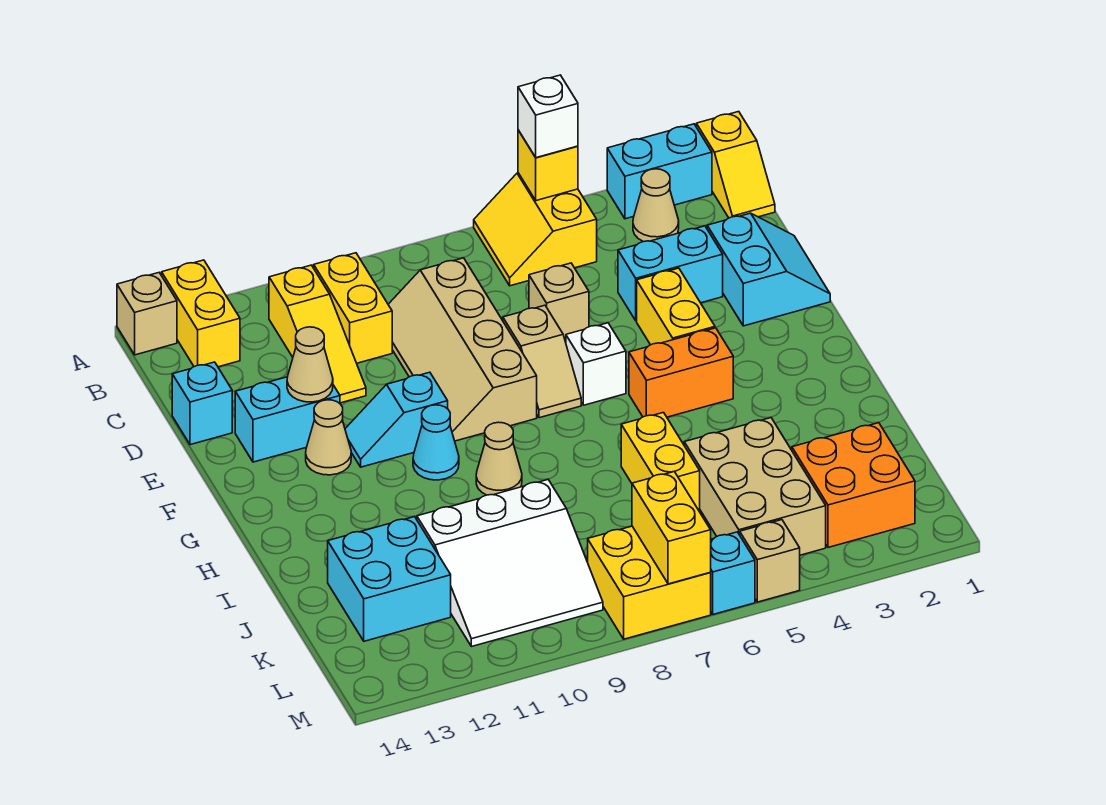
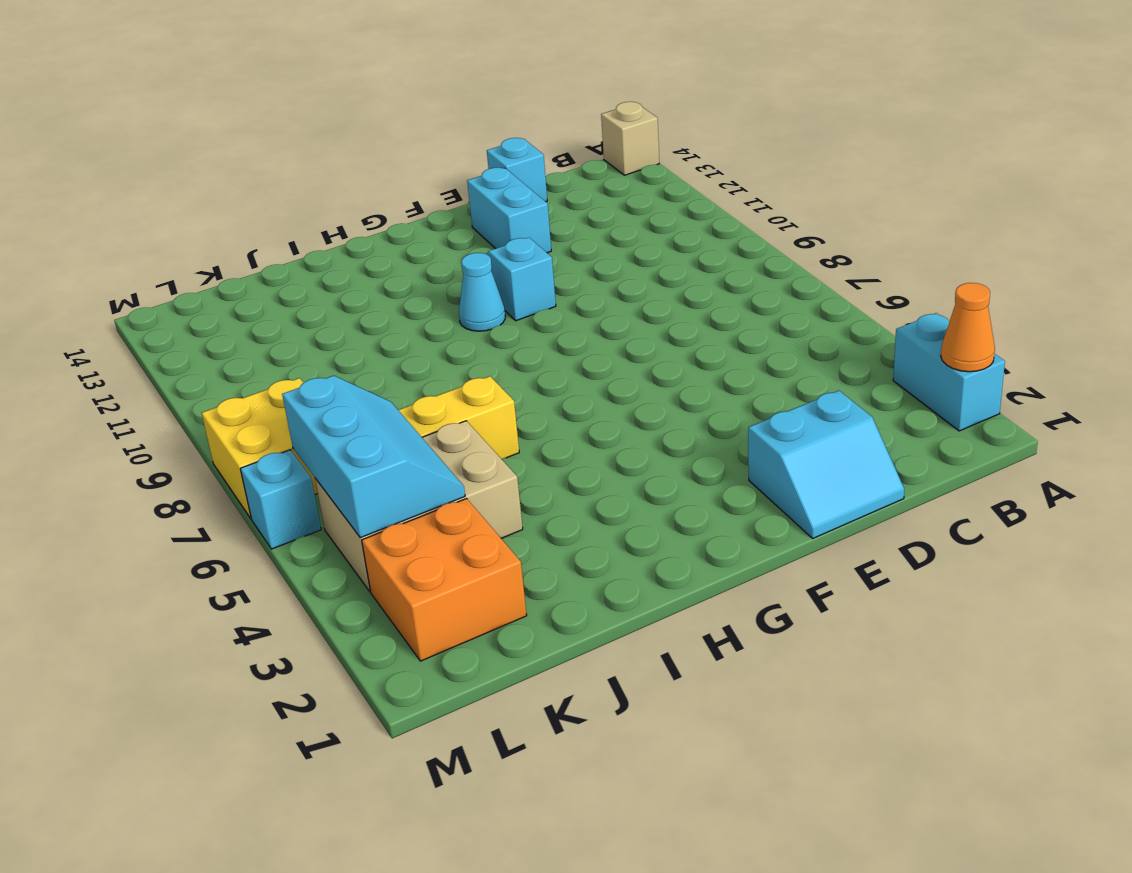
orange cone A2 level 2 -> none
cyan slope K4:L6 level 2 top L -> none
none -> yellow slope A1:B1 level 1 top A
none -> yellow slope A5:B6 level 1 top 5
none -> yellow brick A13:B13 level 1
none -> tan cone B3 level 1

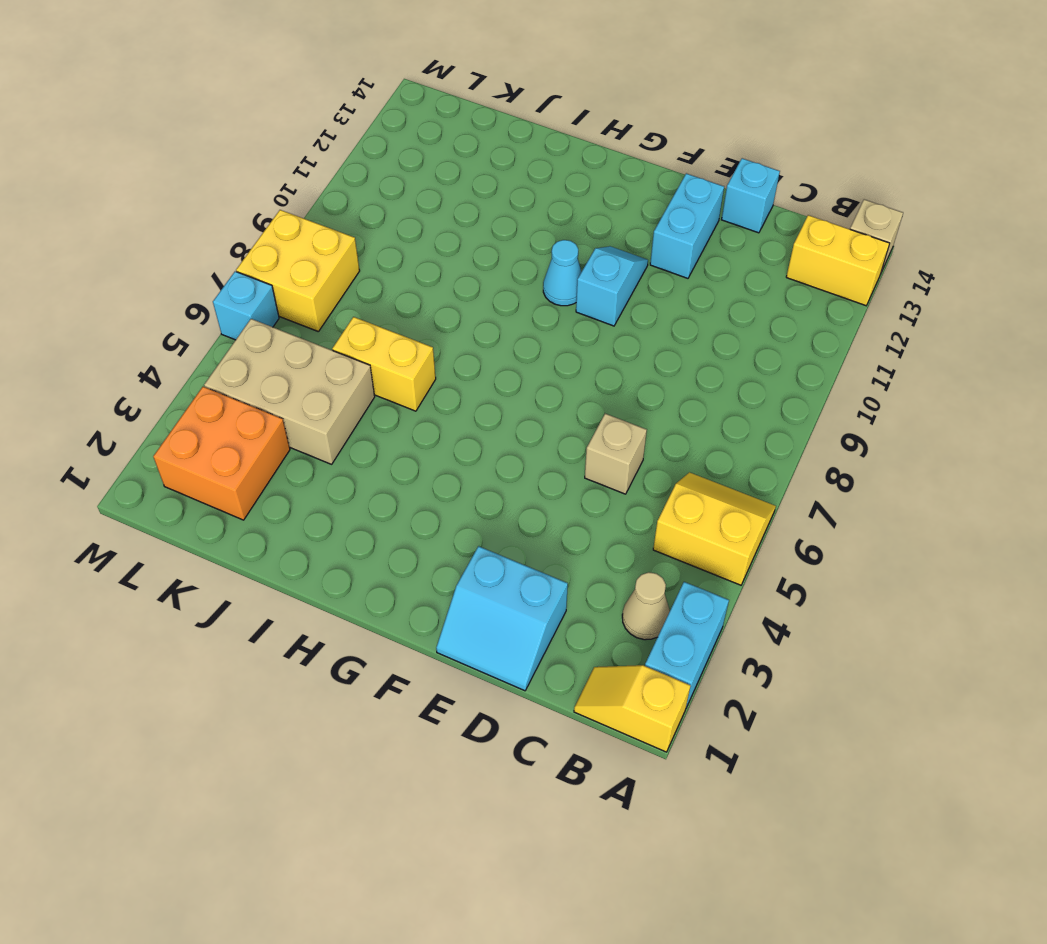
none -> yellow brick B10:C10 level 1
none -> yellow slope B11:D11 level 1 top B
none -> tan slope C8:F9 level 1 top 8
none -> cyan brick D3:D4 level 1

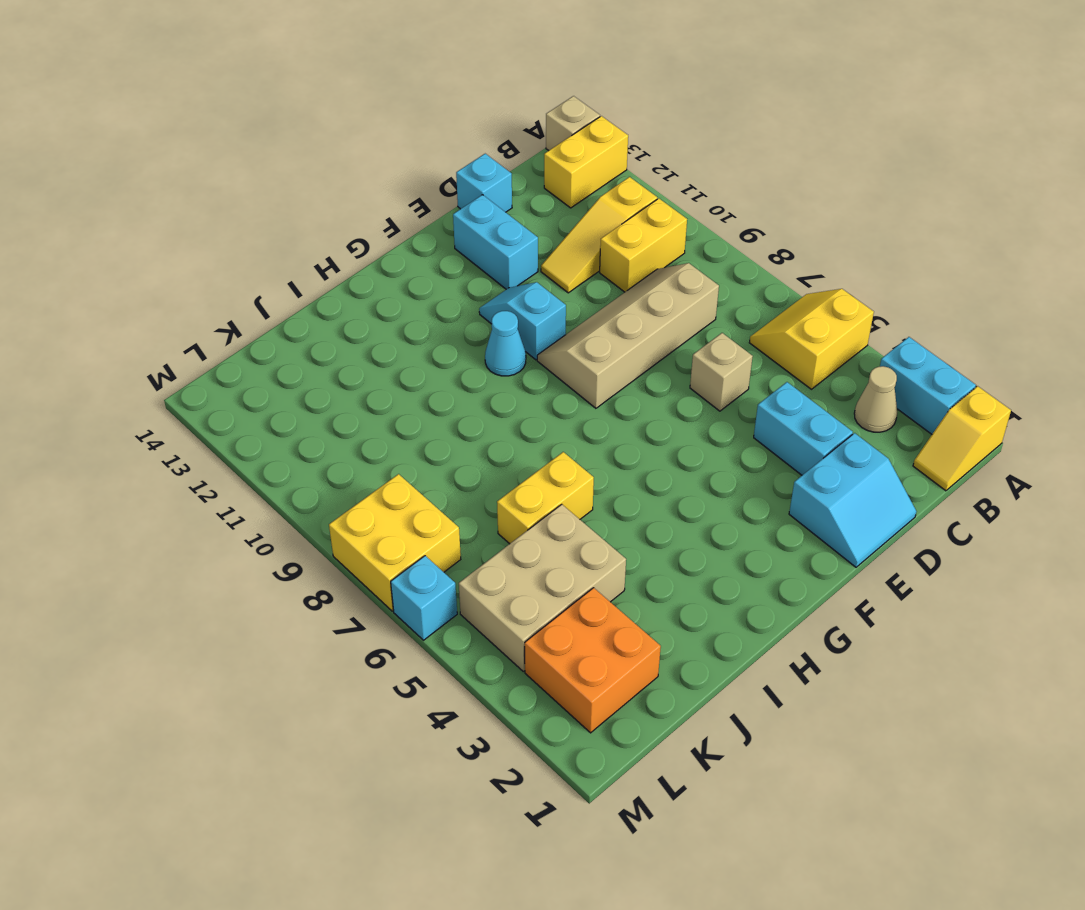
none -> yellow brick E4:F4 level 1
none -> tan slope E7:F7 level 1 top E
none -> white brick F6 level 1
none -> tan cone F12 level 1

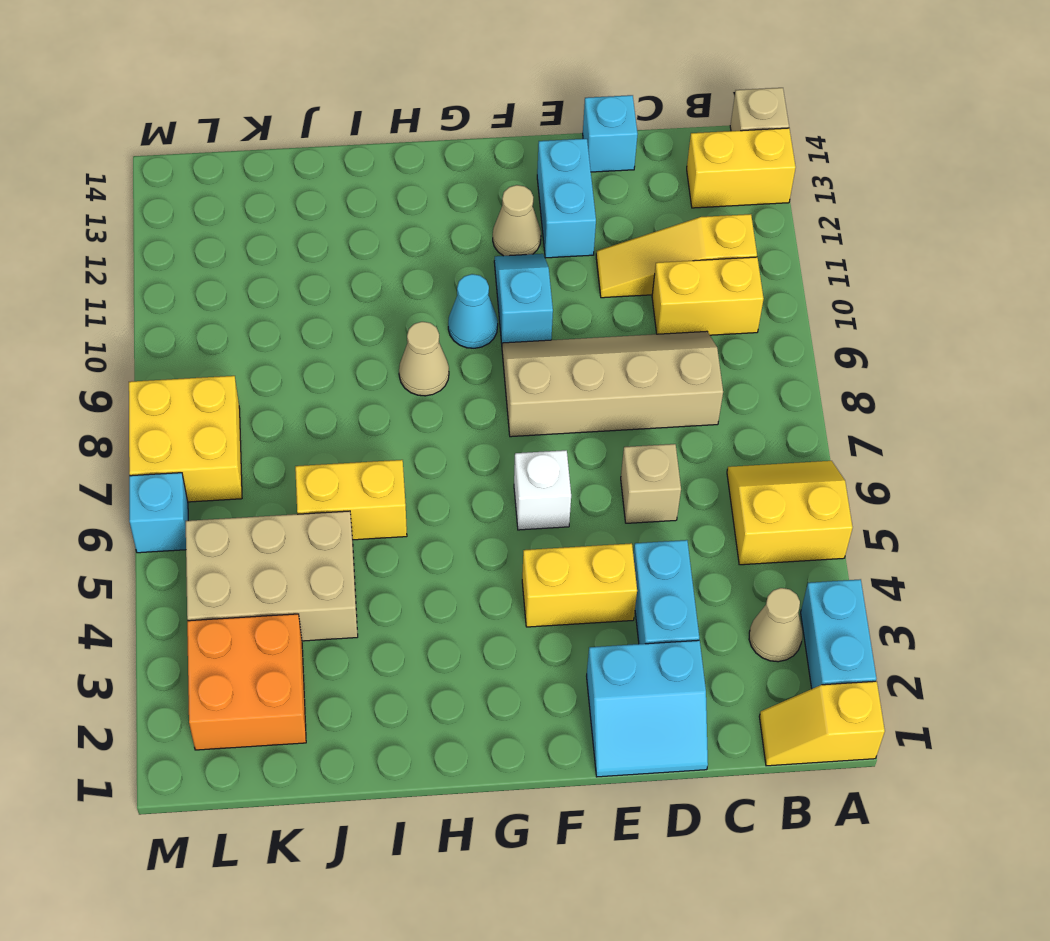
none -> tan slope E7:F7 level 1 top E
none -> orange brick G4:G5 level 1
none -> white slope J9:L11 level 1 top J
none -> cyan brick J12:K13 level 1

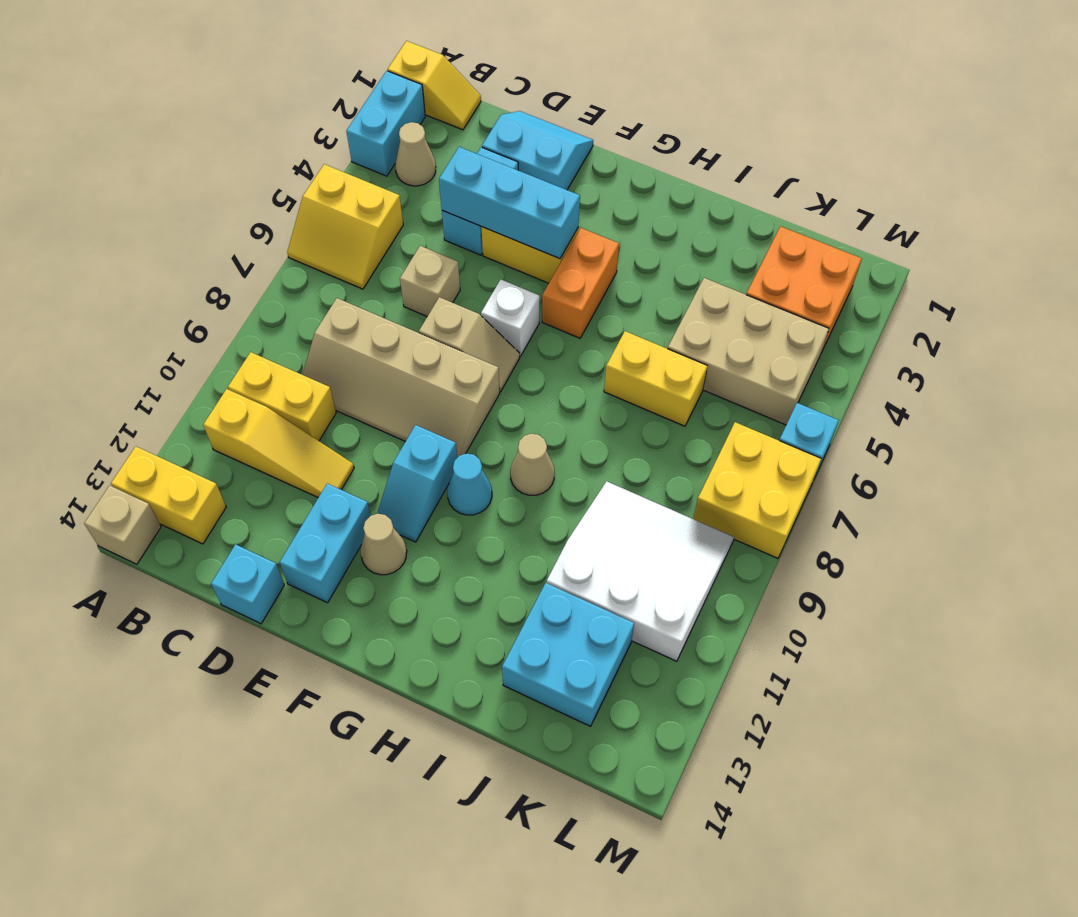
cyan brick D4:F4 level 2 -> none
white slope J9:L11 level 1 top 11 -> white slope J9:L11 level 1 top J
none -> tan brick M5 level 1
none -> yellow brick A5 level 2
none -> tan cone E12 level 2
none -> yellow brick L7:M7 level 2

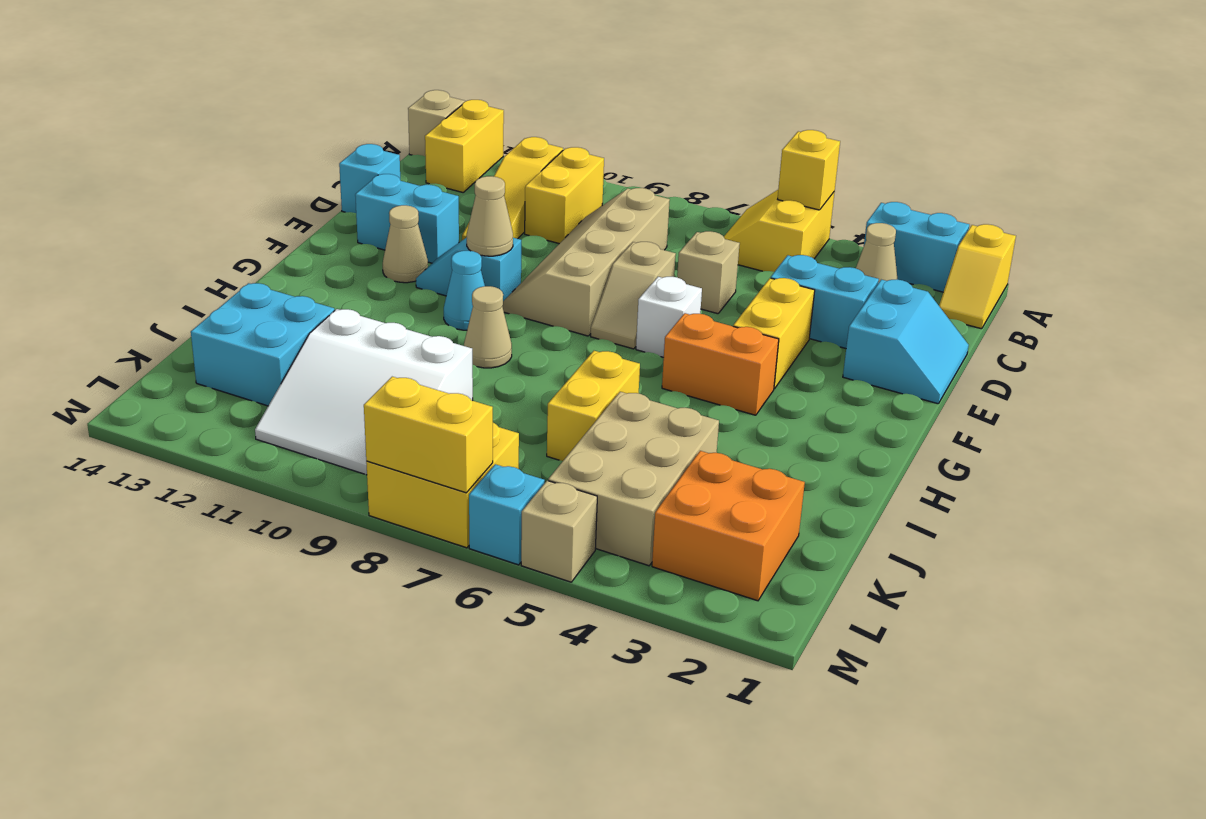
tan cone F10 level 2 -> tan cone E12 level 2
yellow brick M7:M8 level 2 -> yellow brick L7:M7 level 2
none -> white brick A5 level 3

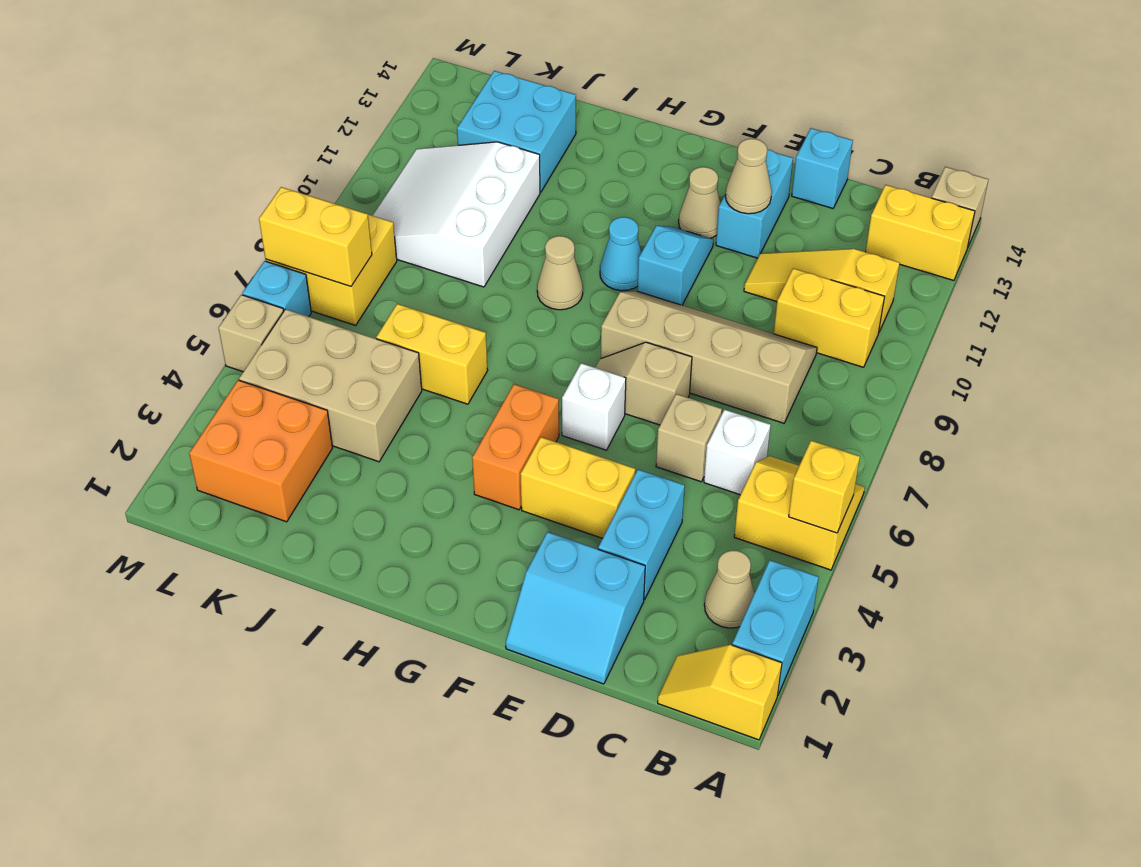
white brick C6 level 1 -> white brick A5 level 3

